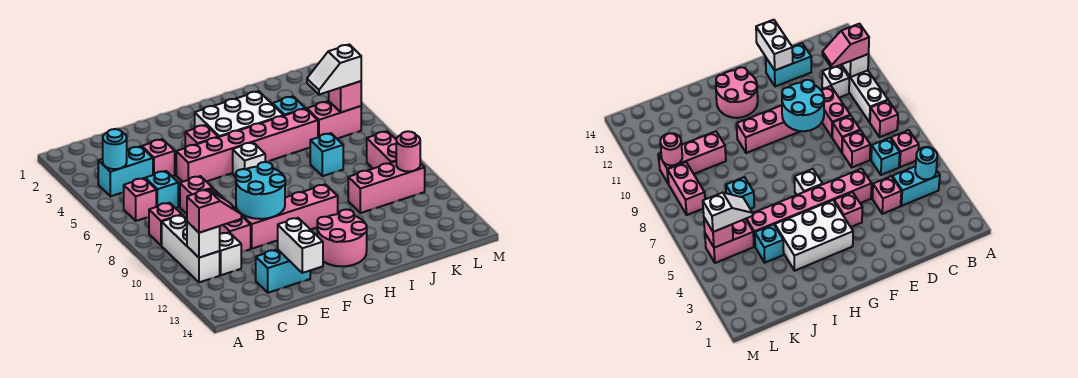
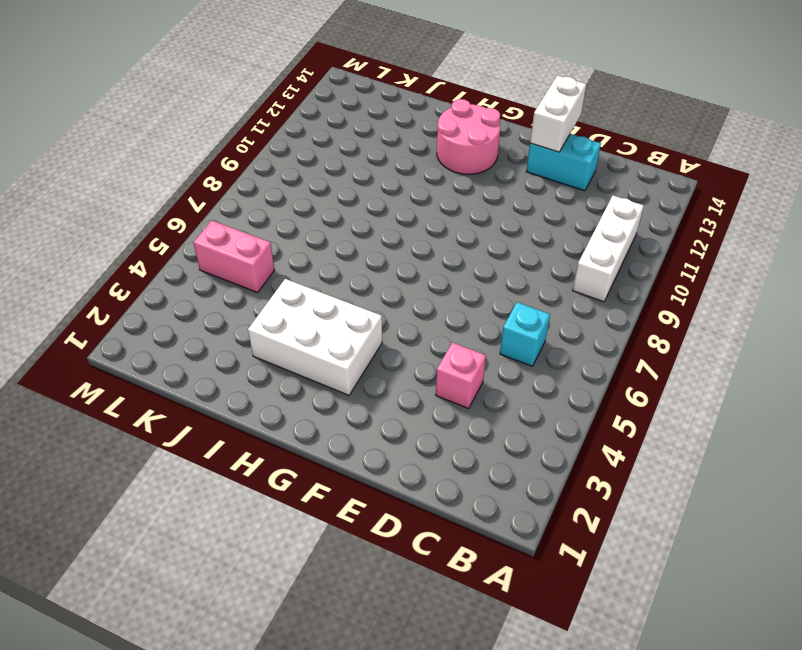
none -> cyan brick B4:C4 level 1
none -> pink brick B6 level 1
none -> pink brick B8 level 1
none -> white brick C11 level 1

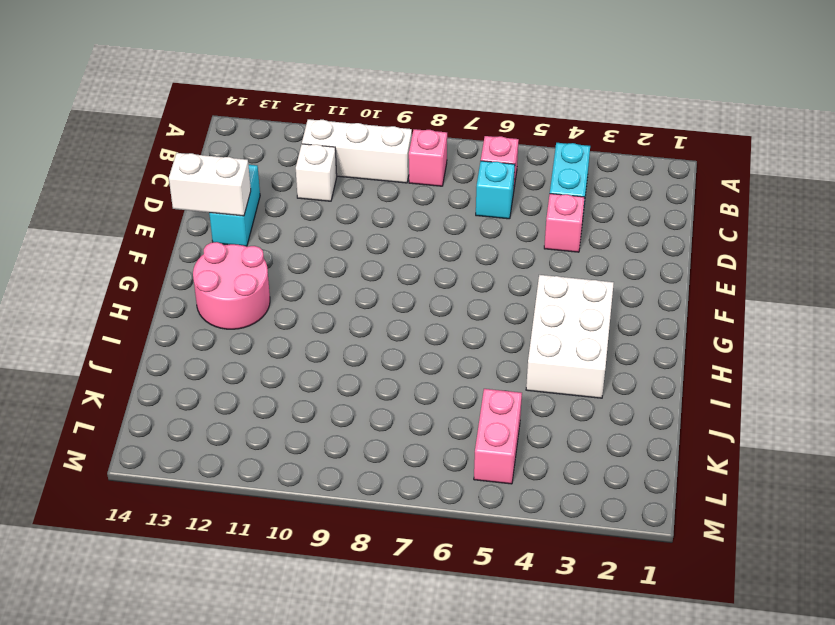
none -> pink brick D7 level 1
none -> pink brick D8 level 1
none -> pink brick D9:D10 level 1
none -> pink brick E5:J5 level 1

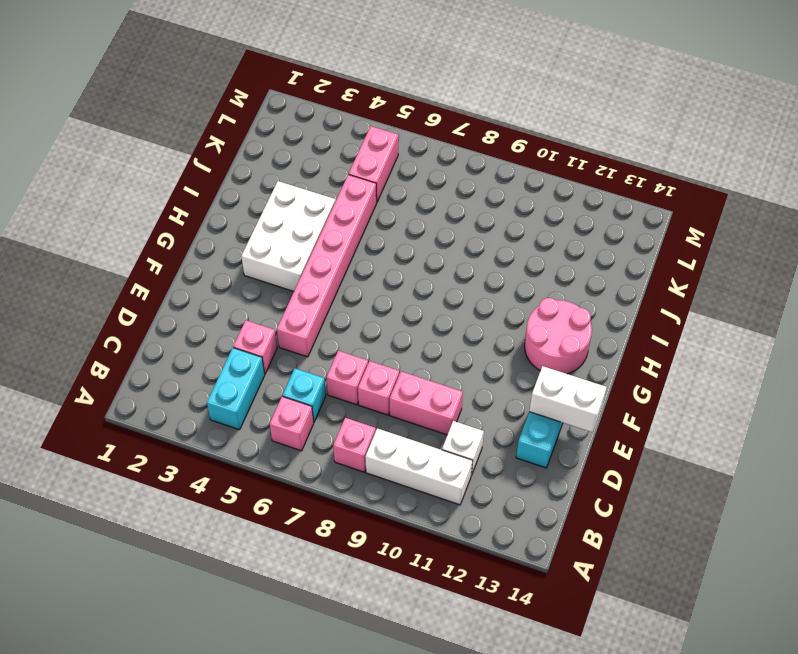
none -> pink brick E10:H10 level 1
none -> pink brick F4 level 1
none -> white brick G6 level 1
none -> cyan brick J4 level 1

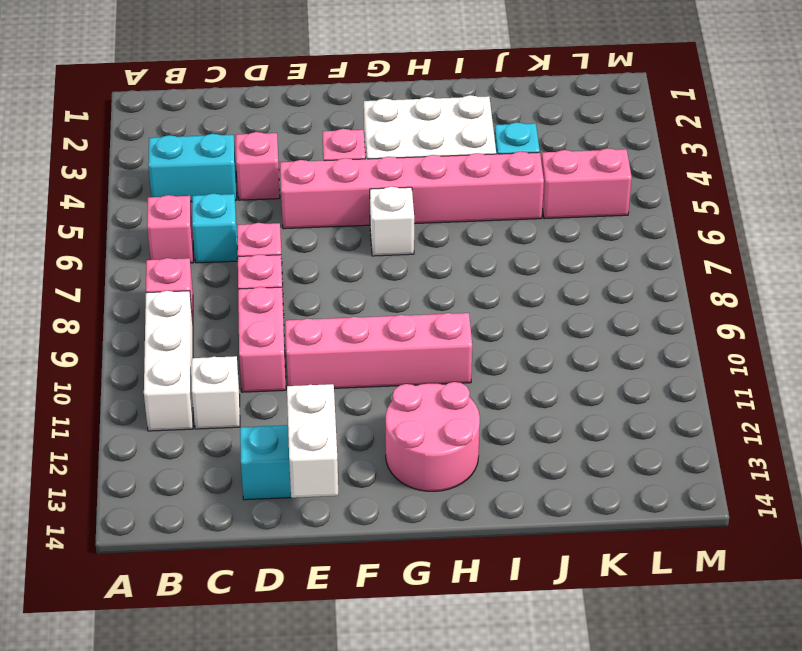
none -> cyan brick J7 level 1
none -> pink brick J10:L10 level 1
none -> pink brick L8:L9 level 1
none -> cyan round brick B4 level 2

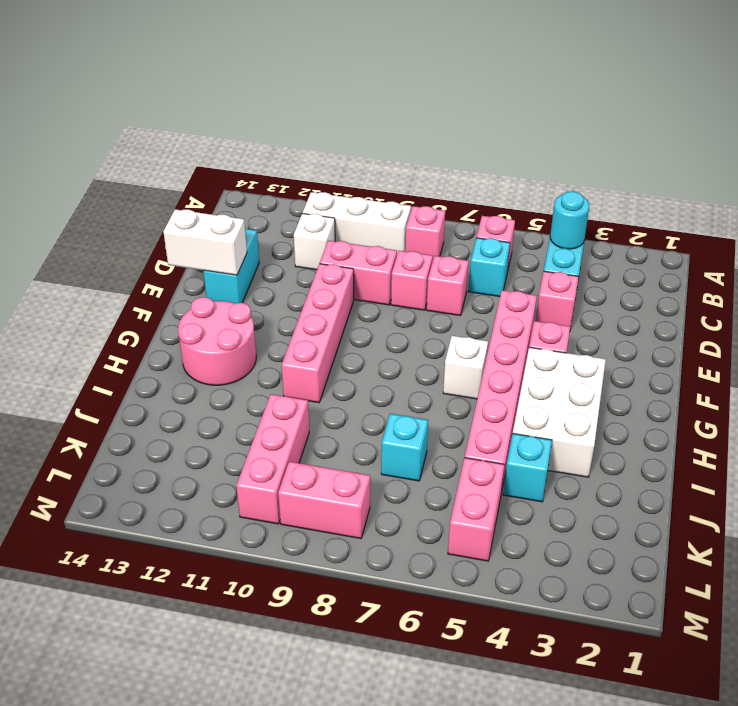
none -> white brick B11 level 2
none -> cyan round brick E9:F10 level 2
none -> pink brick L5 level 2
none -> pink round brick L10 level 2

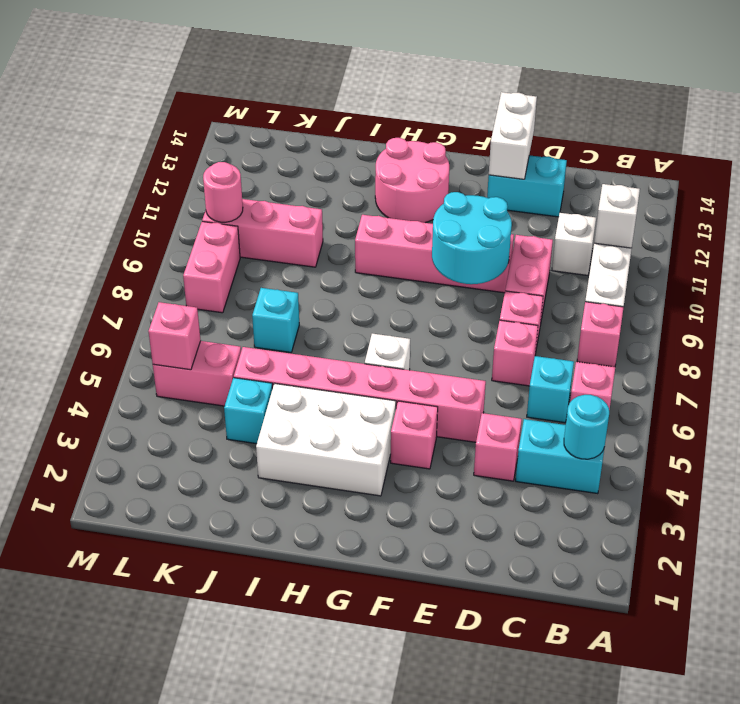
none -> pink slope B11:C11 level 3 top B
none -> white slope K5:L5 level 3 top L

